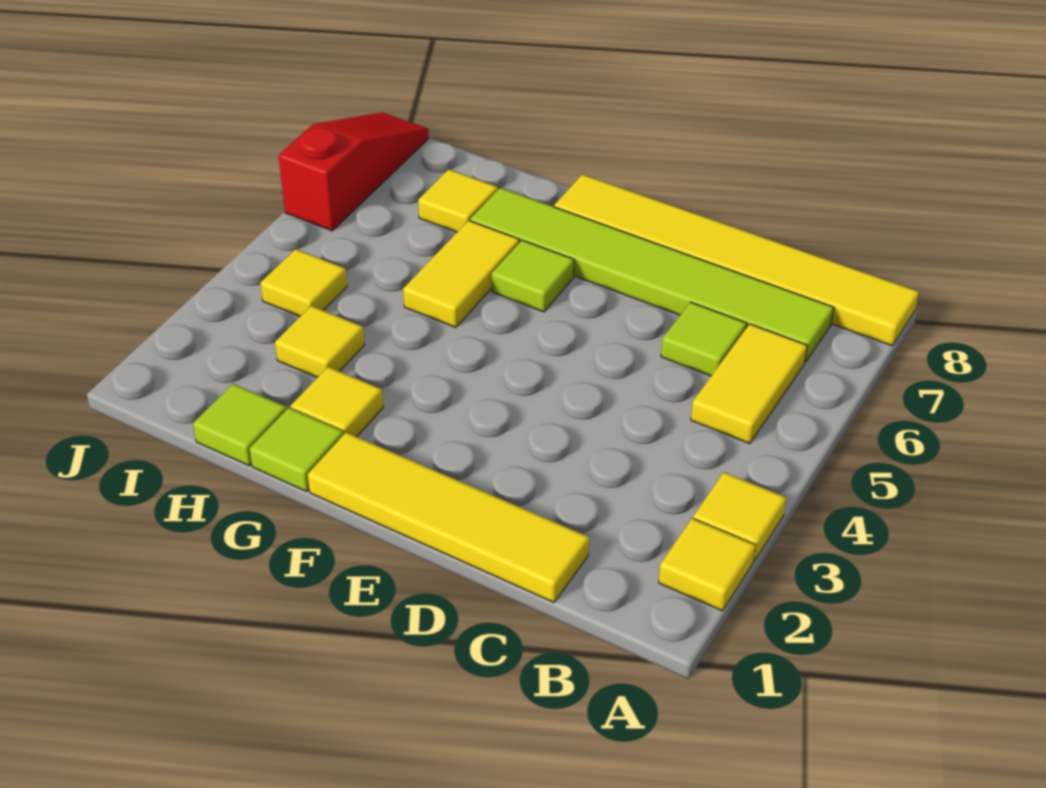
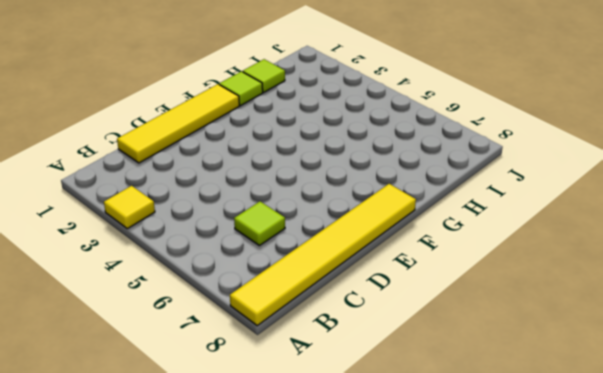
none -> yellow tile A2 level 1
none -> yellow tile B5:B6 level 1
none -> lime tile B7:G7 level 1

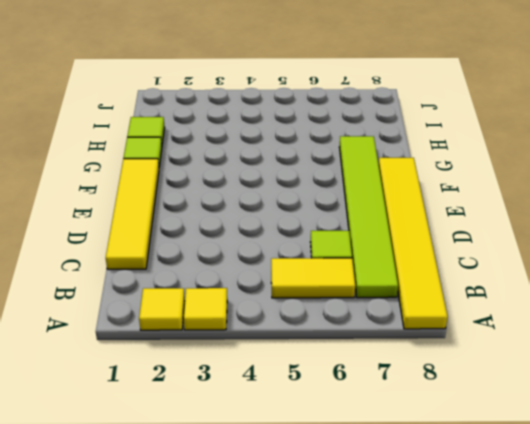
none -> lime tile F6 level 1
none -> yellow tile G2 level 1
none -> yellow tile G5:G6 level 1

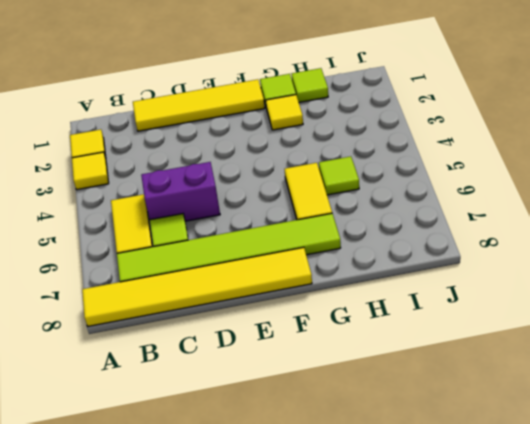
purple brick C5:D5 level 1 -> none
lime tile H5 level 1 -> lime tile F6 level 1
none -> yellow tile H3 level 1
none -> yellow tile H7 level 1
none -> yellow tile I4 level 1

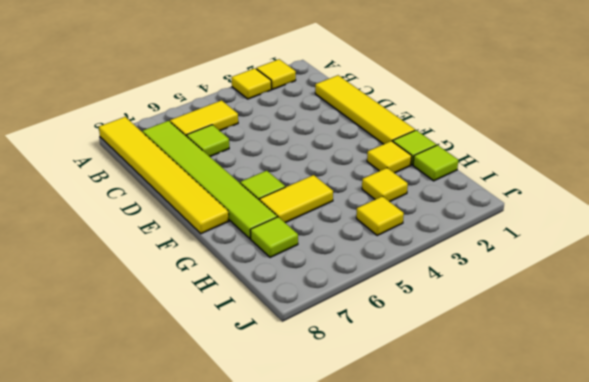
lime tile H7 level 1 -> yellow tile H7 level 1
none -> red slope J6:J8 level 1 top 6

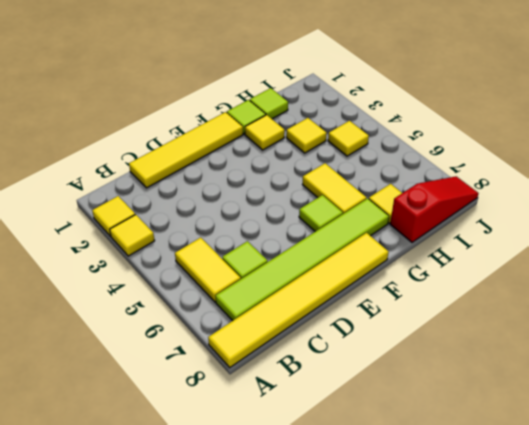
red slope H8:J8 level 1 top H -> red slope J6:J8 level 1 top 6

